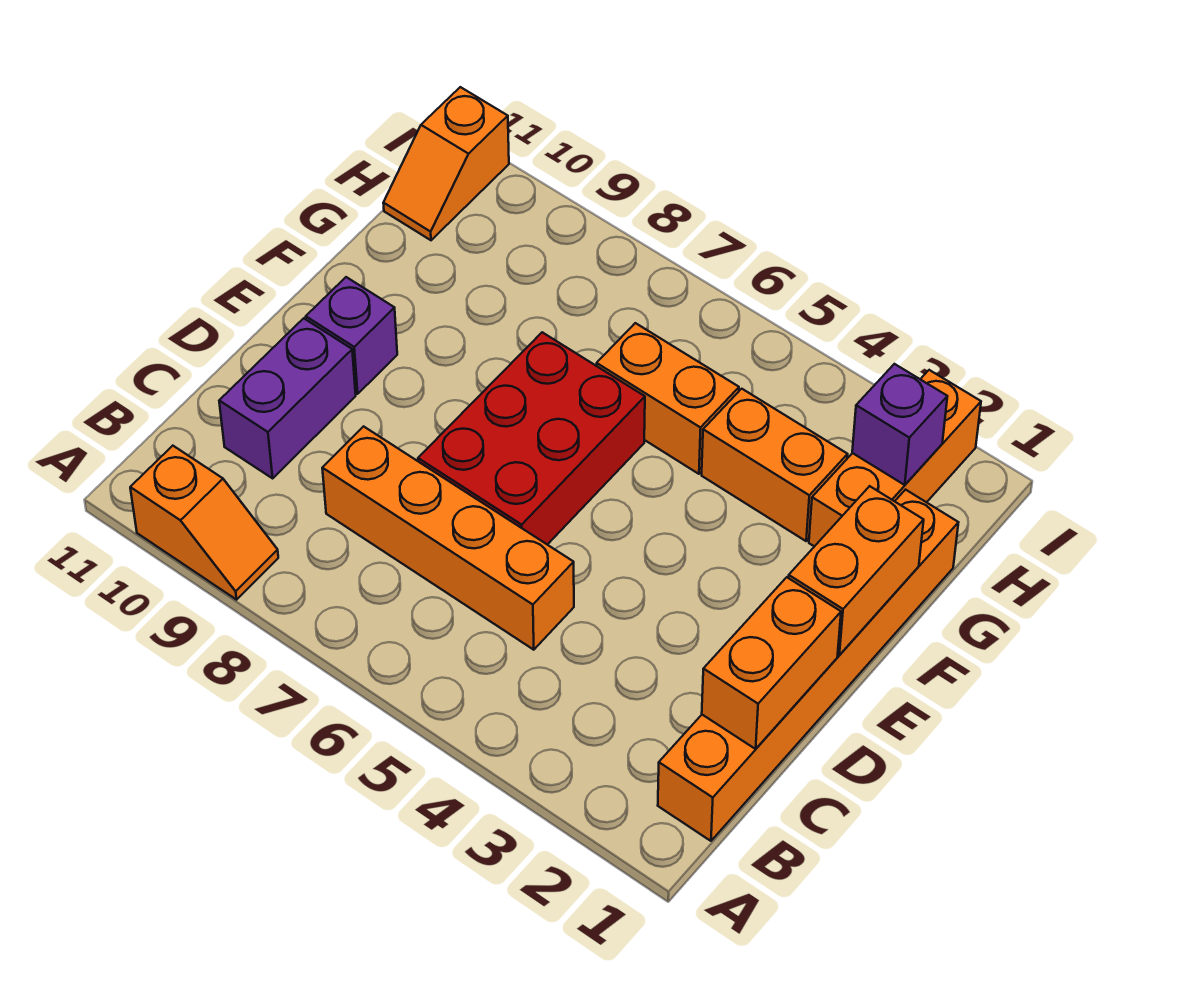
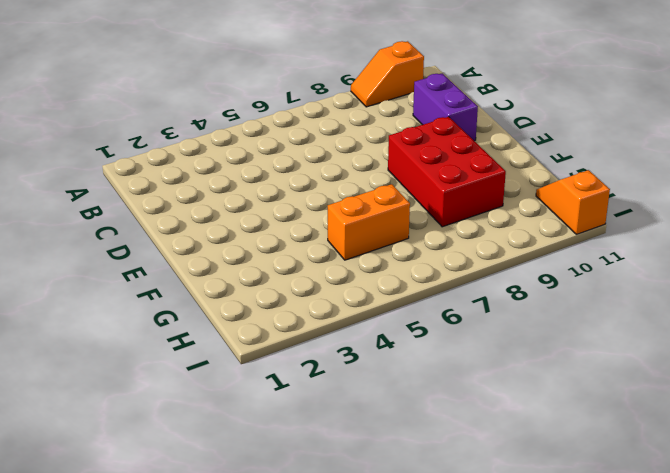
red brick E8:G9 level 1 -> red brick D6:F7 level 1
none -> orange brick B1:G1 level 1
none -> orange brick C5:C8 level 1
none -> purple brick E10 level 1

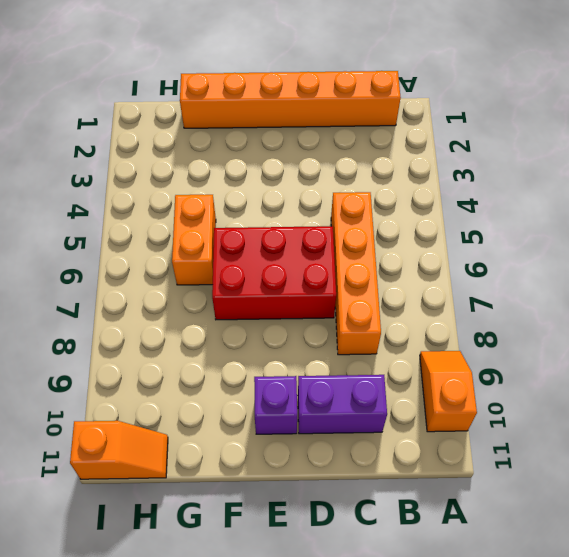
none -> orange brick G2:I2 level 1
none -> orange brick G3:G4 level 1
none -> orange brick C1:D1 level 2

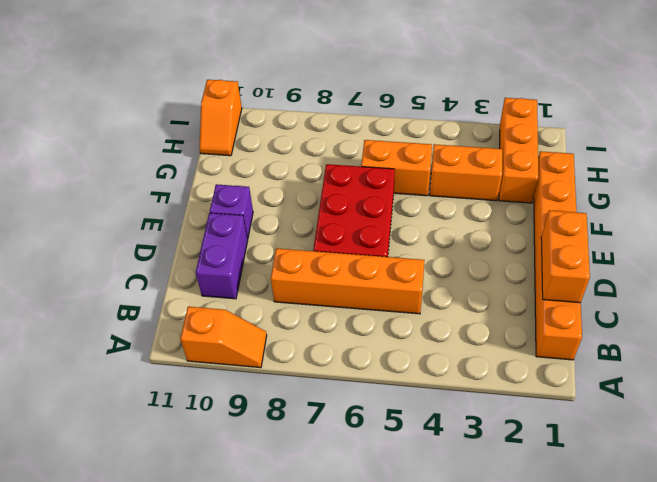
none -> orange brick E1:F1 level 2
none -> purple brick H2 level 2

